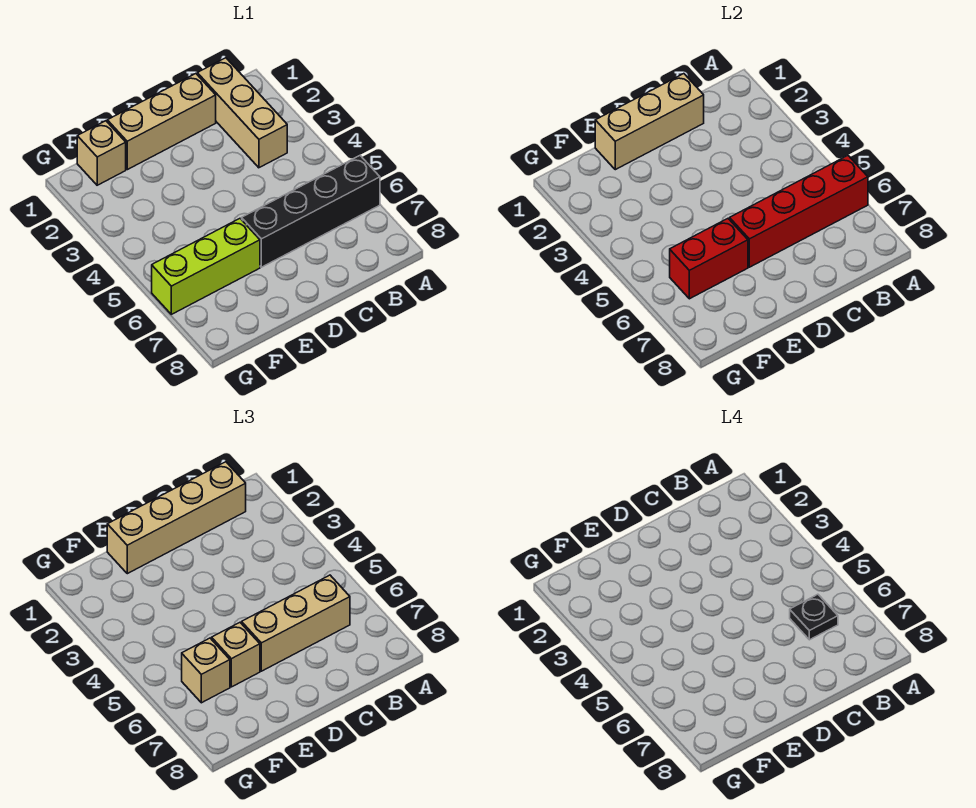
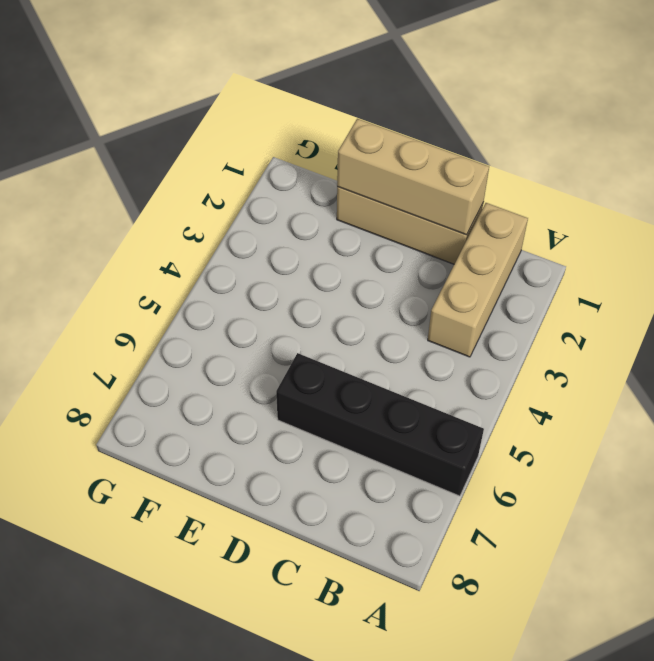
none -> lime brick E6:G6 level 1
none -> tan brick F1 level 1
none -> red brick A6:D6 level 2

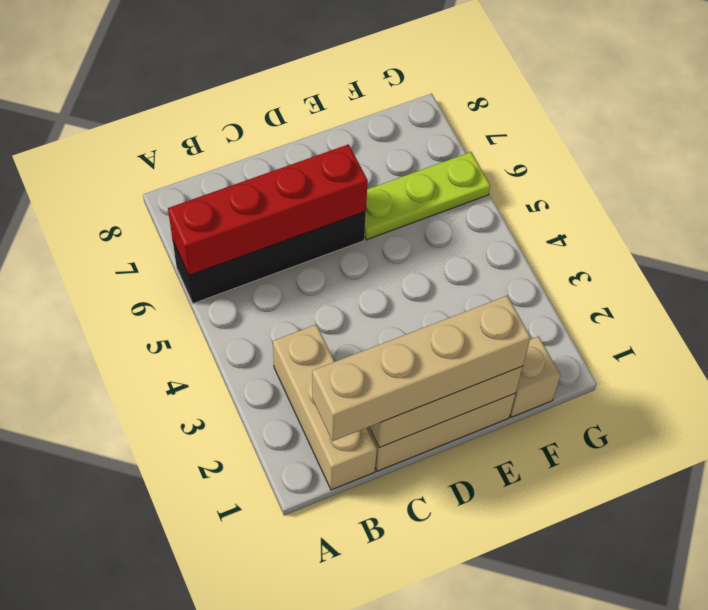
lime plate E6:G6 level 1 -> lime brick E6:G6 level 1
none -> red brick E6:F6 level 2
none -> tan brick B6:D6 level 3
none -> tan brick E6 level 3

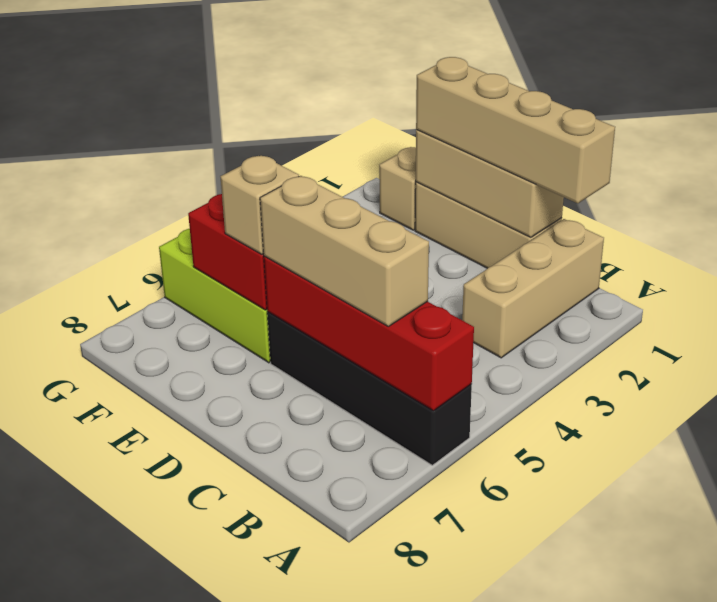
none -> tan brick F6 level 3
none -> black plate B6 level 4

